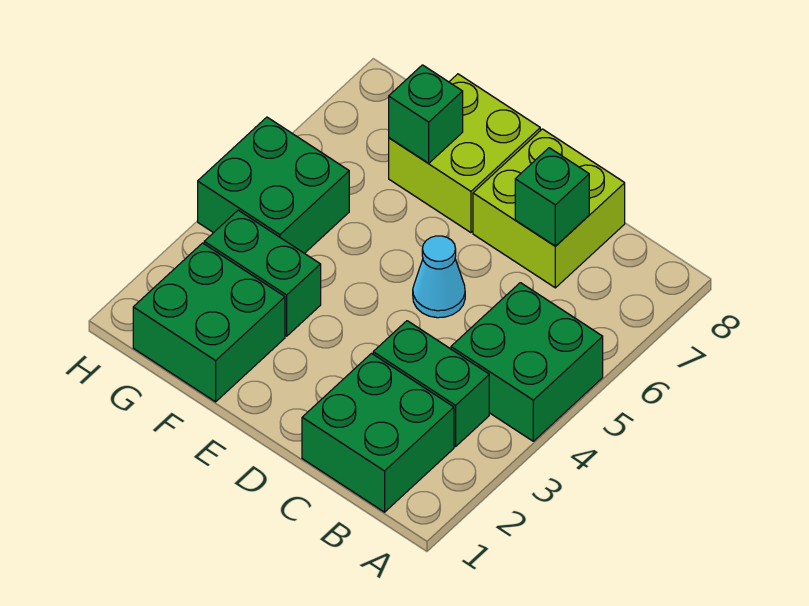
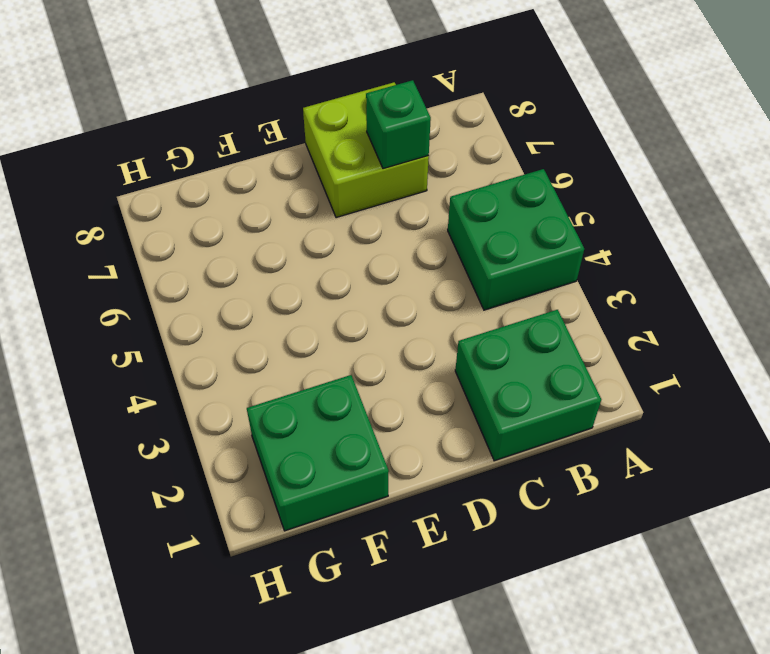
none -> green brick B3:C3 level 1
none -> cyan cone D5 level 1

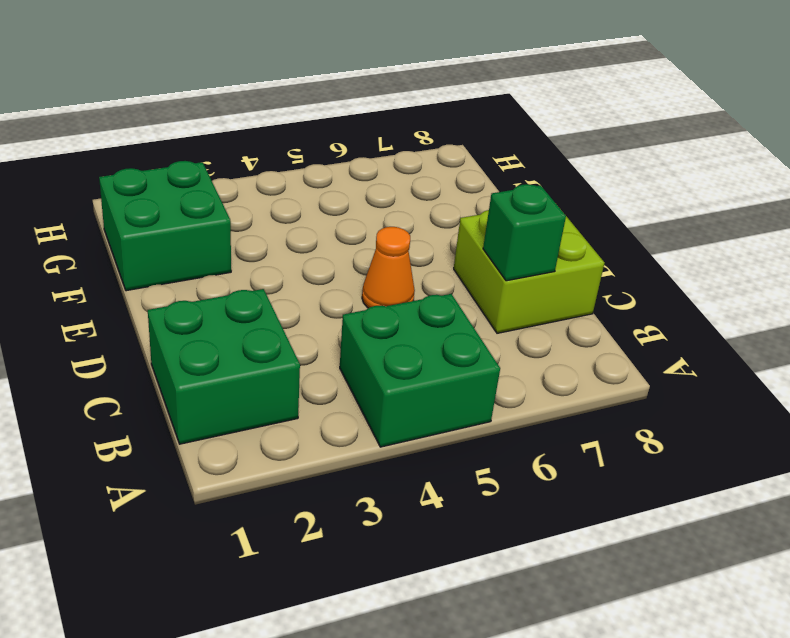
orange cone D5 level 1 -> cyan cone D5 level 1
none -> green brick B3:C3 level 1
none -> lime brick E7:F8 level 1

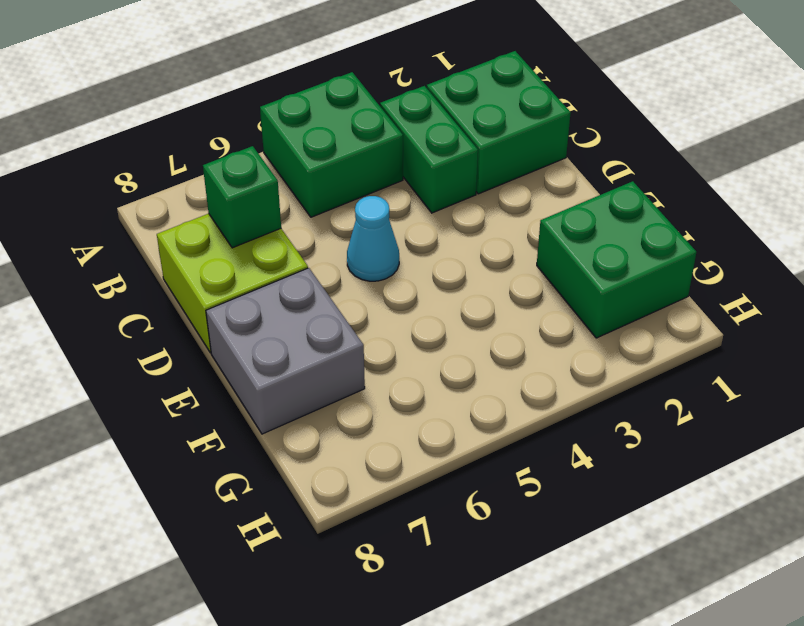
grey brick E7:F8 level 1 -> lime brick E7:F8 level 1
none -> green brick F3:G3 level 1
none -> green brick G4:H5 level 1

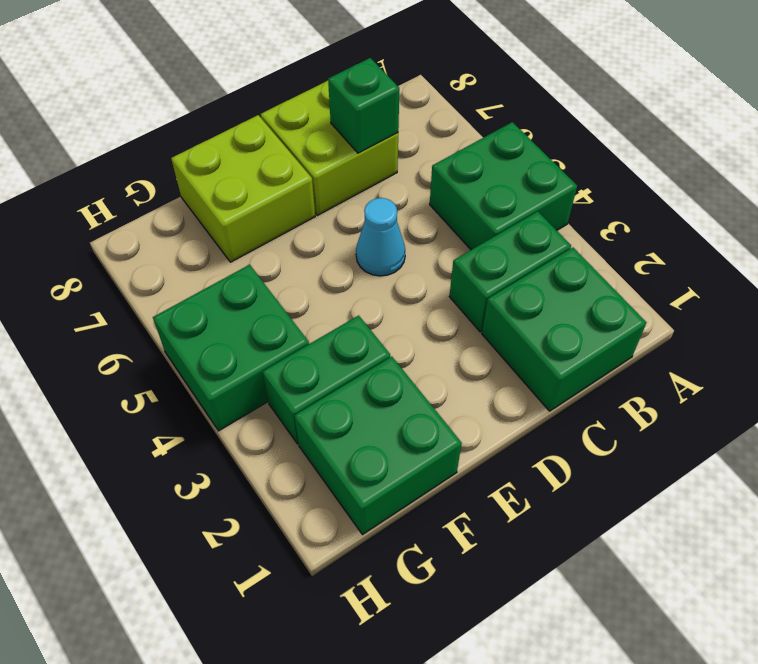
none -> green brick F7 level 2

